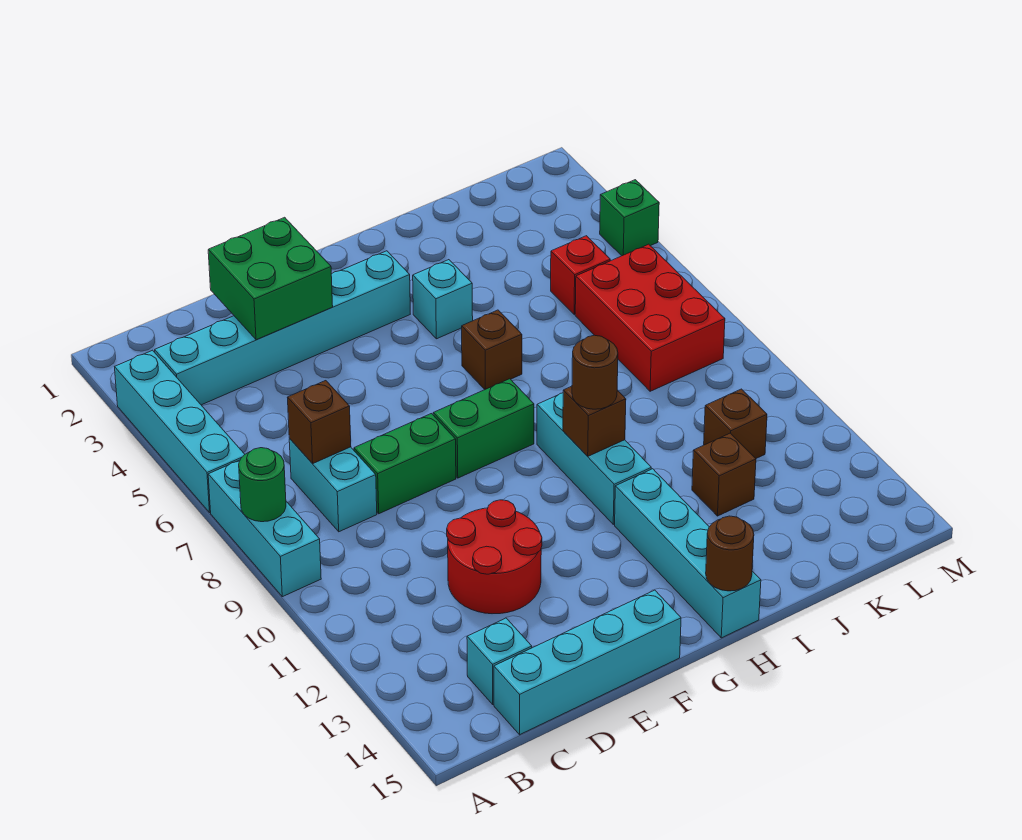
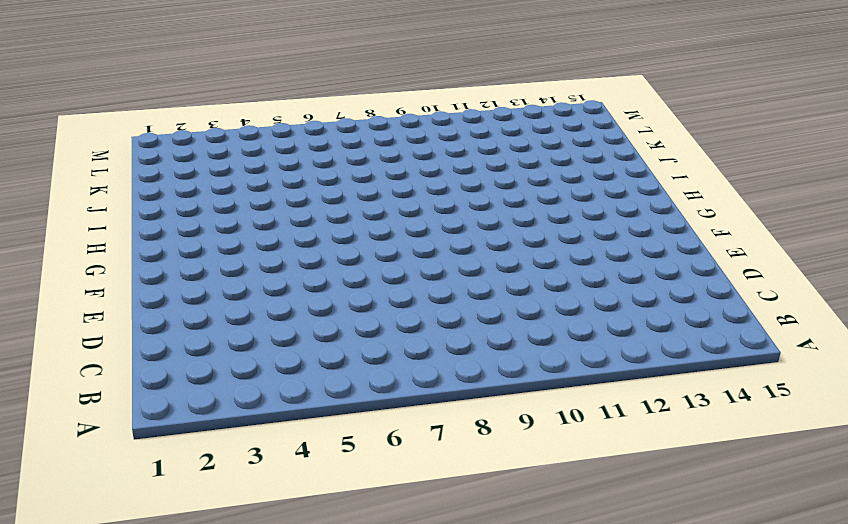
none -> cyan brick A3:A6 level 1
none -> cyan brick A7:A9 level 1
none -> cyan brick B3:G3 level 1

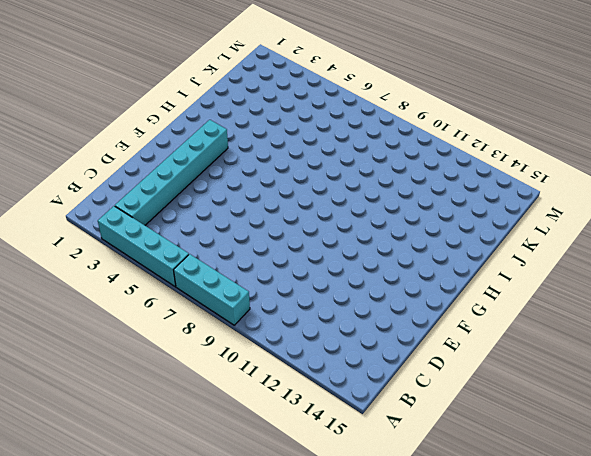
none -> cyan brick C7:C8 level 1
none -> cyan brick C14 level 1
none -> cyan brick C15:F15 level 1

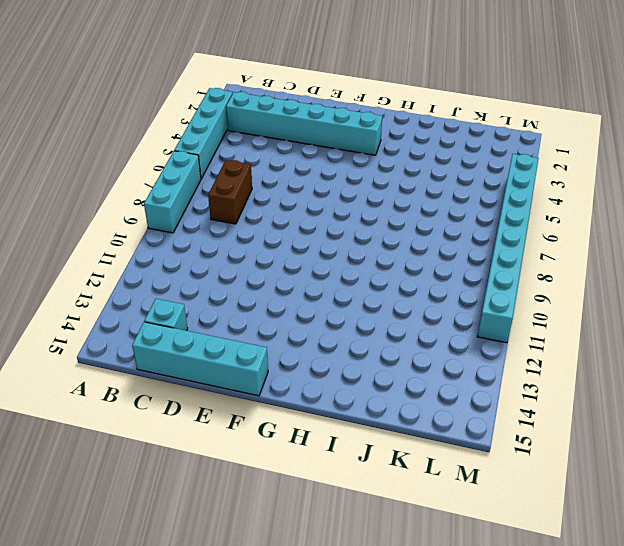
brown brick C7:C8 level 1 -> cyan brick C7:C8 level 1
cyan brick M4:M11 level 1 -> green brick M4 level 1
none -> green brick D8:E8 level 1
none -> red round brick D11:E12 level 1
none -> green brick F8:G8 level 1

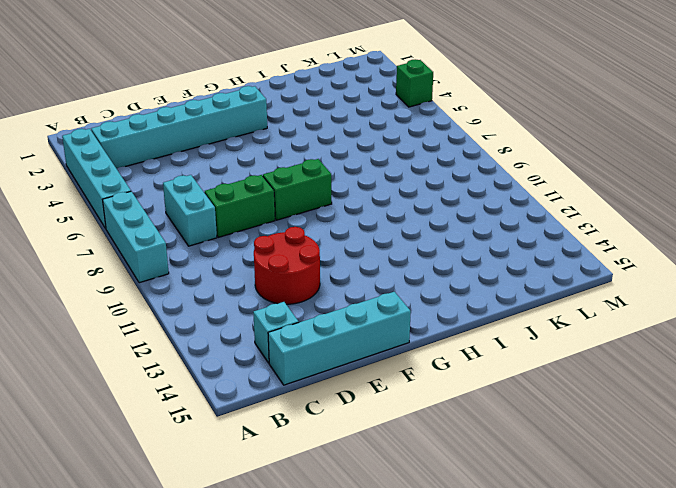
none -> cyan brick H4 level 1
none -> brown brick H6 level 1
none -> cyan brick H9:H11 level 1

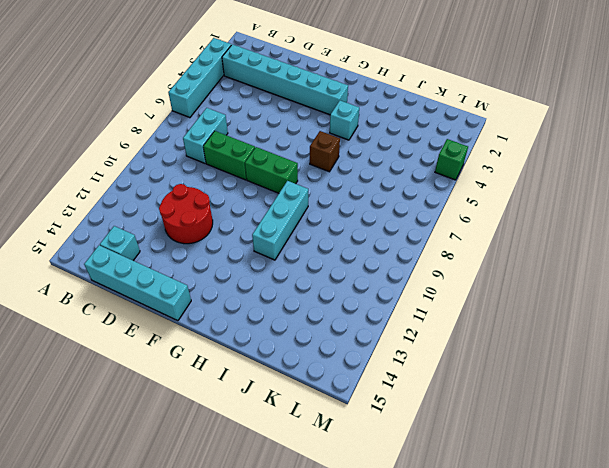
none -> cyan brick A7:A9 level 1
none -> cyan brick H12:H15 level 1
none -> brown brick J12 level 1

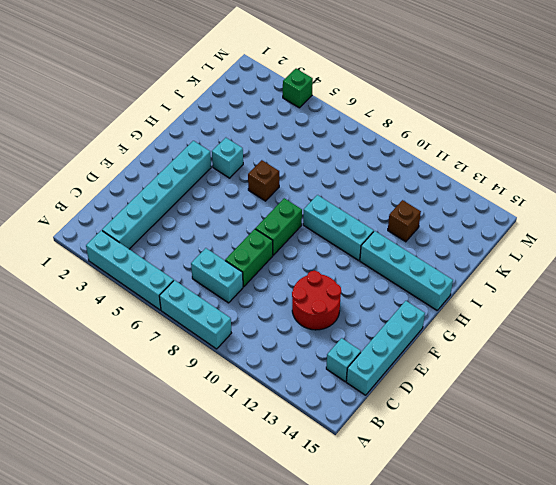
none -> red brick K5 level 1
none -> red brick K6:L8 level 1
none -> brown brick K11 level 1

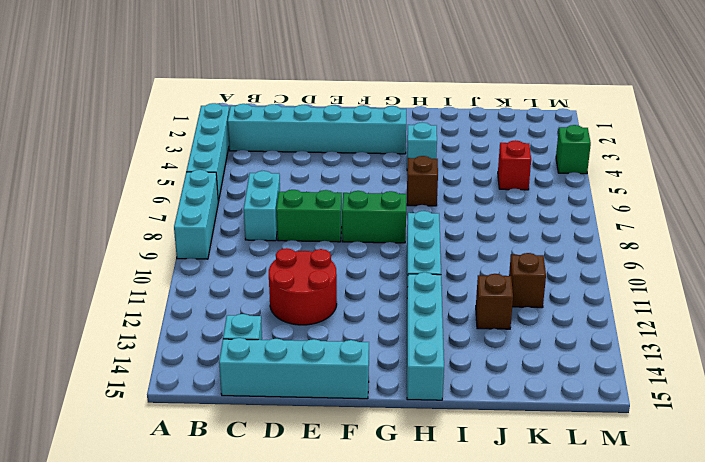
none -> red brick K6:L8 level 1
none -> green round brick A8 level 2
none -> brown brick C7 level 2

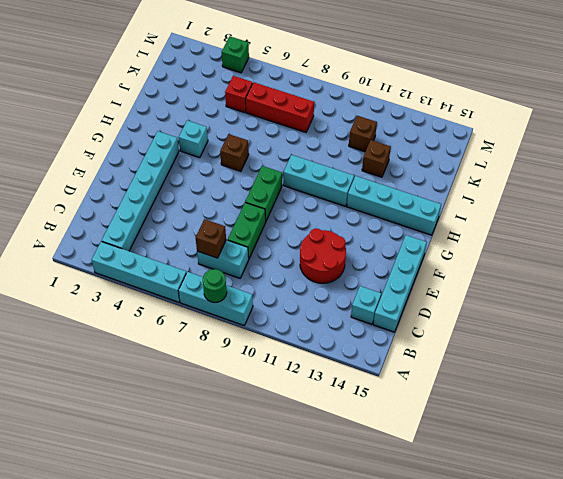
red brick K6:K8 level 1 -> red brick K6:L8 level 1
none -> green brick D2:E3 level 2
none -> brown brick H10 level 2
none -> brown round brick H15 level 2

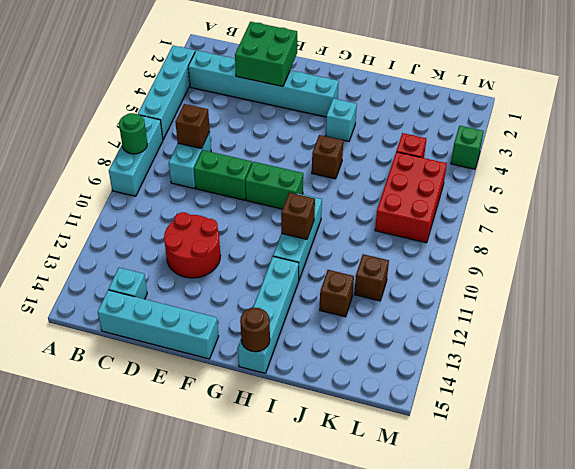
none -> brown round brick H10 level 3

